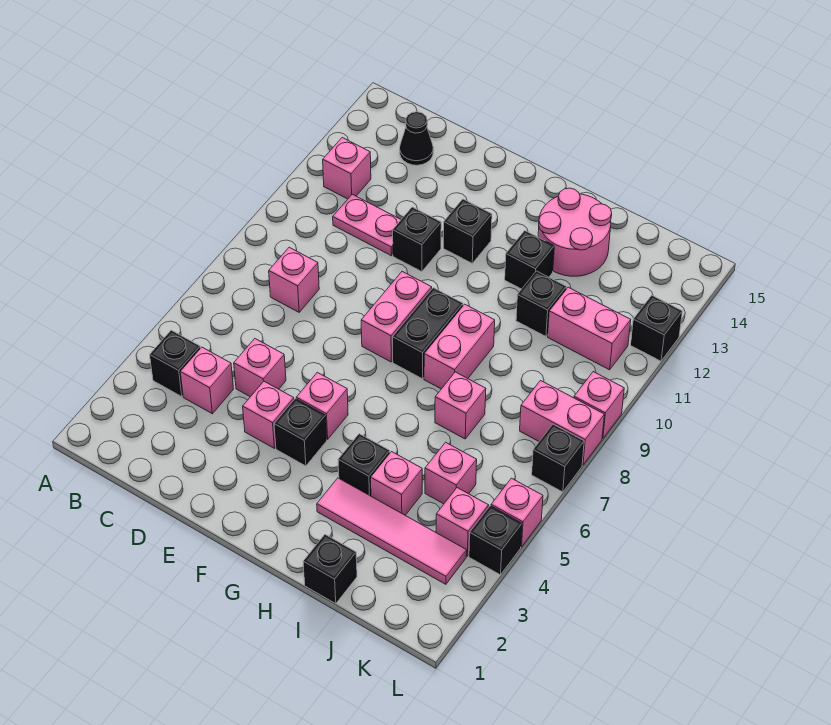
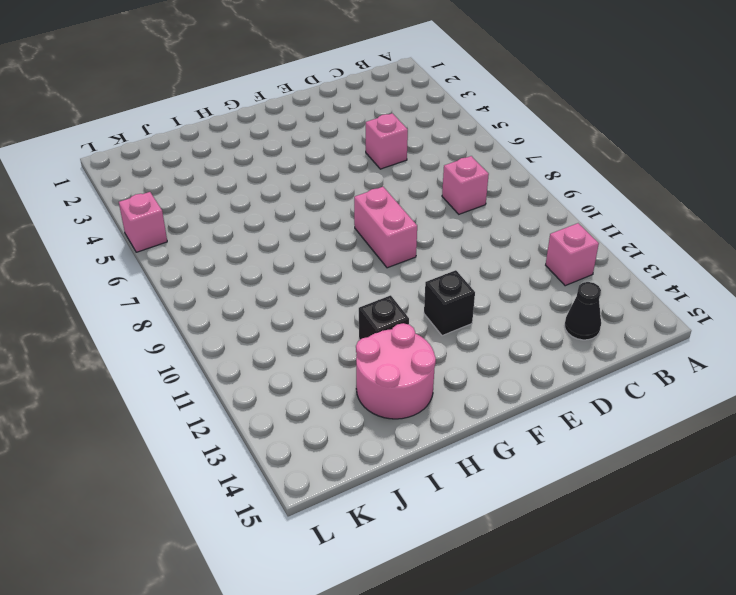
none -> black brick B4 level 1
none -> pink brick C4 level 1
none -> pink plate C11:D11 level 1
none -> pink brick E4 level 1

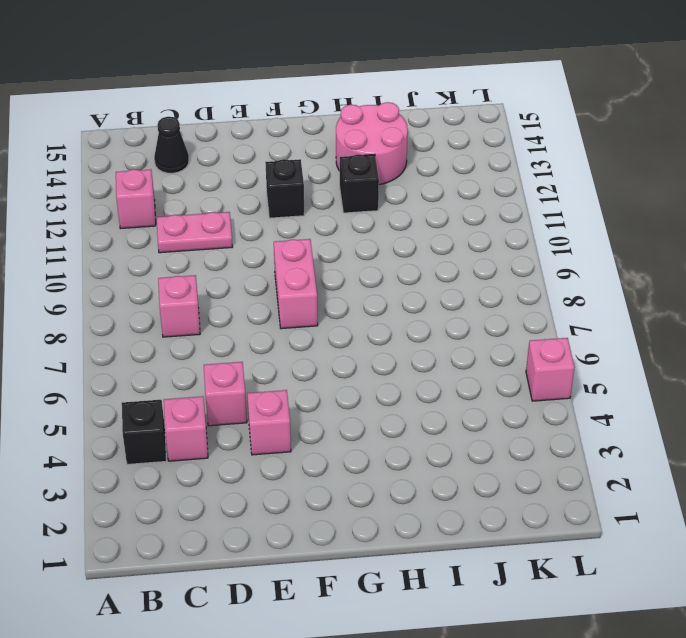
none -> black brick E11 level 1
none -> black brick F4 level 1
none -> pink brick F5 level 1
none -> black brick G8:G9 level 1

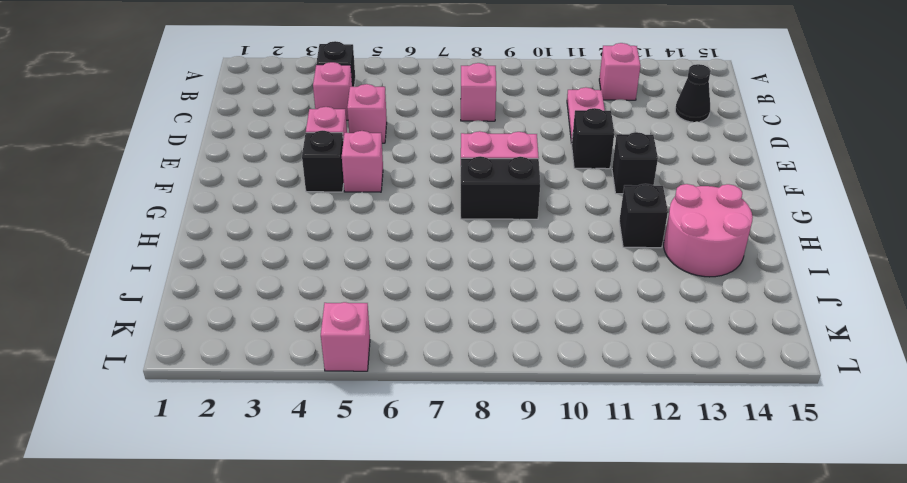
none -> pink tile H3:K3 level 1
none -> black brick H4 level 1
none -> pink brick H8:H9 level 1
none -> black brick I1 level 1

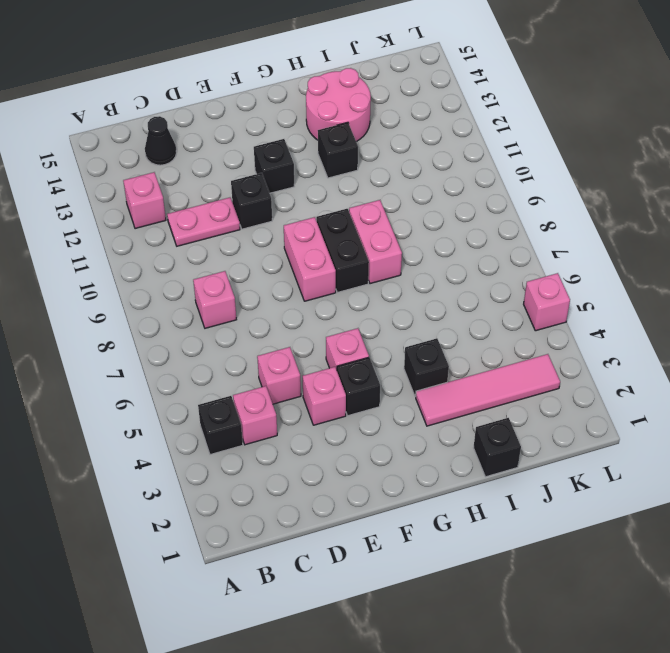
none -> pink brick I4 level 1
none -> pink brick I7 level 1
none -> black brick I11 level 1
none -> pink brick J5 level 1

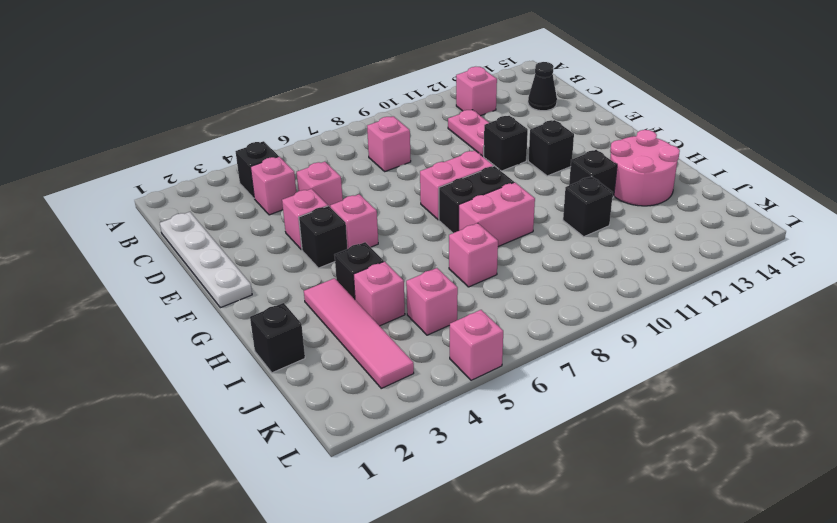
white plate C1:F1 level 1 -> none
none -> pink brick J11:K11 level 1
none -> pink brick K4 level 1
none -> pink brick K8:L8 level 1
none -> black brick L4 level 1

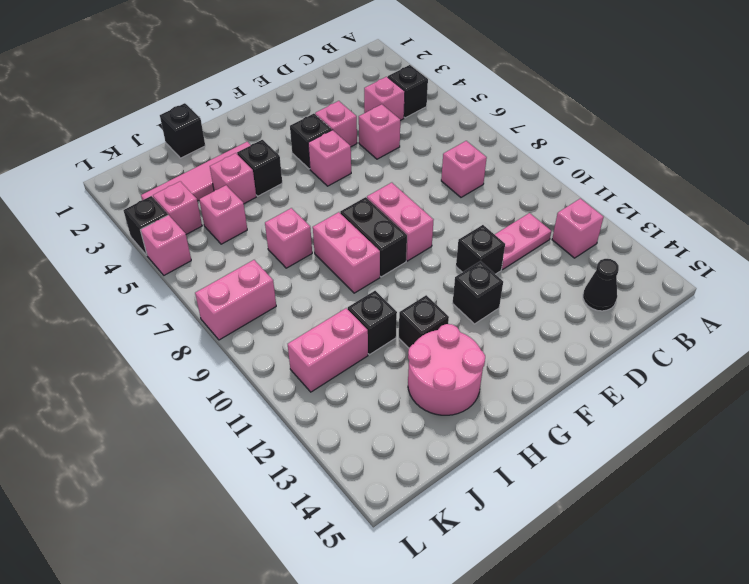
none -> black brick L7 level 1
none -> pink brick L9 level 1
none -> black brick L12 level 1

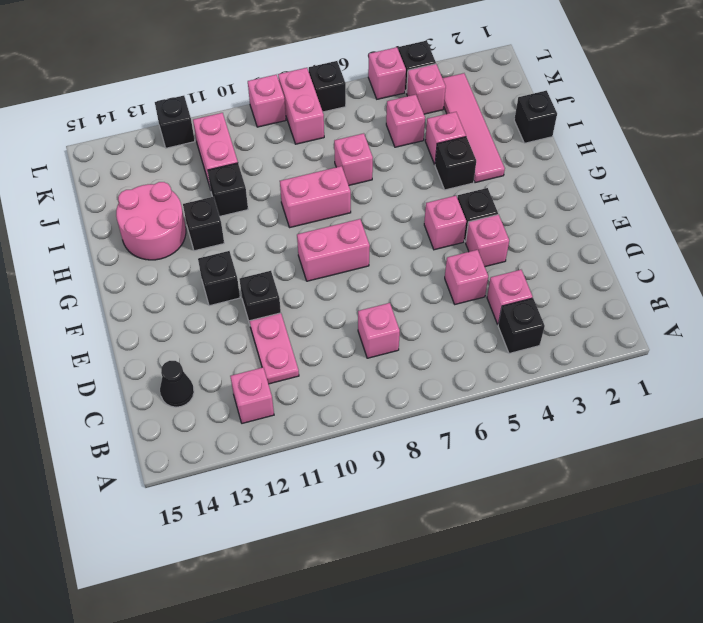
none -> black brick G8:G9 level 1

